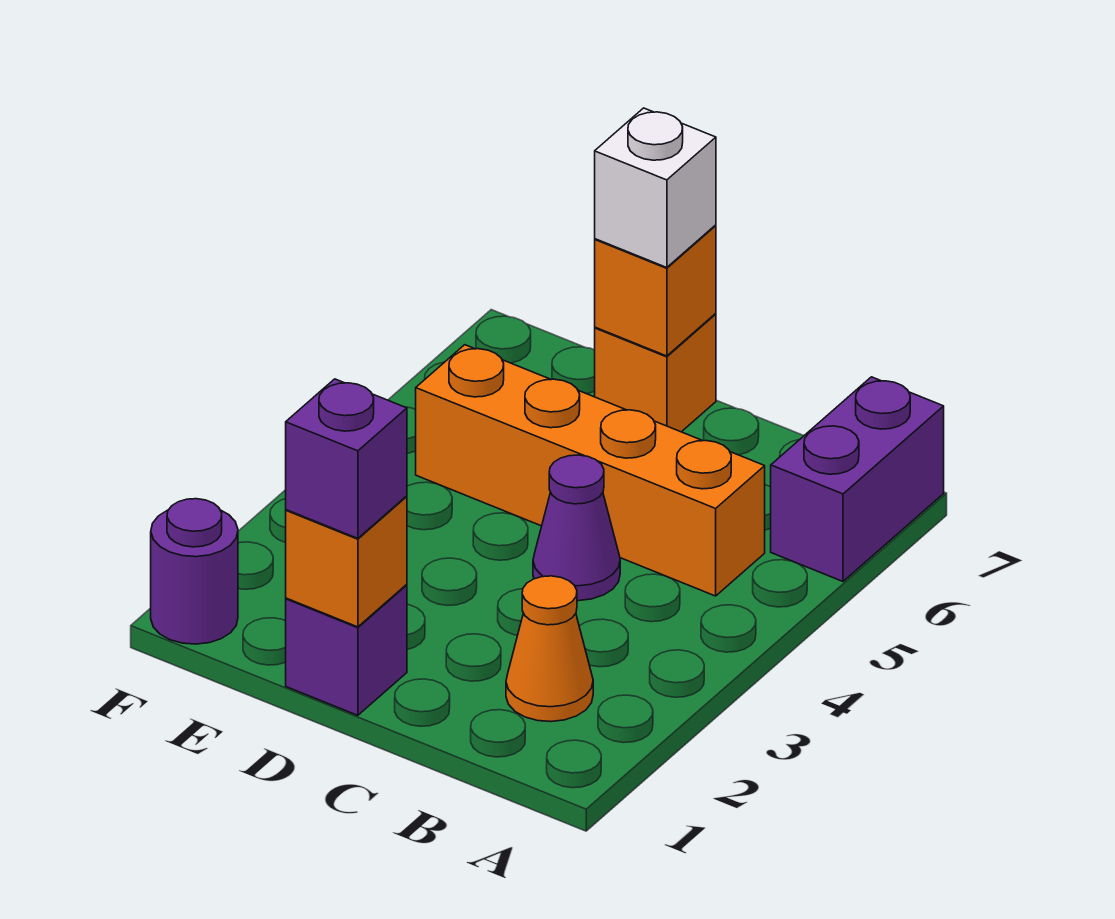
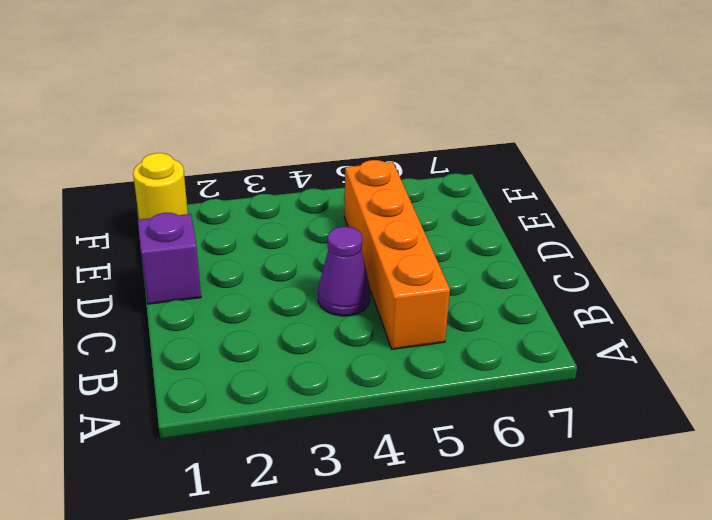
yellow round brick F1 level 1 -> purple round brick F1 level 1
none -> purple brick A6:A7 level 1
none -> orange cone B2 level 1

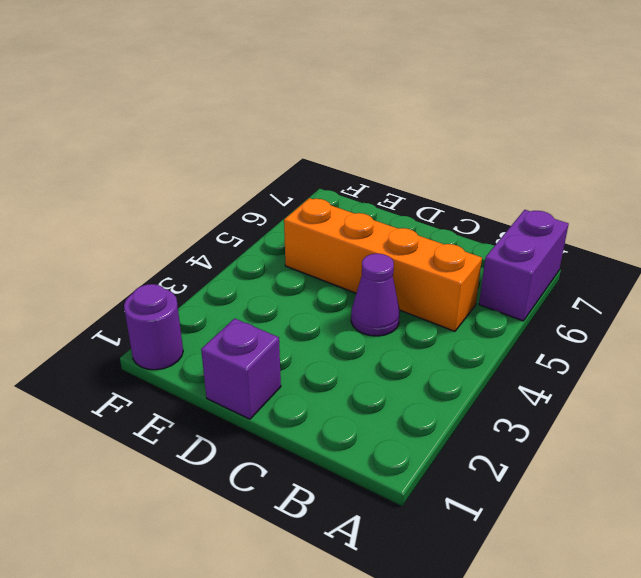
none -> orange cone B2 level 1
none -> orange brick D7 level 1

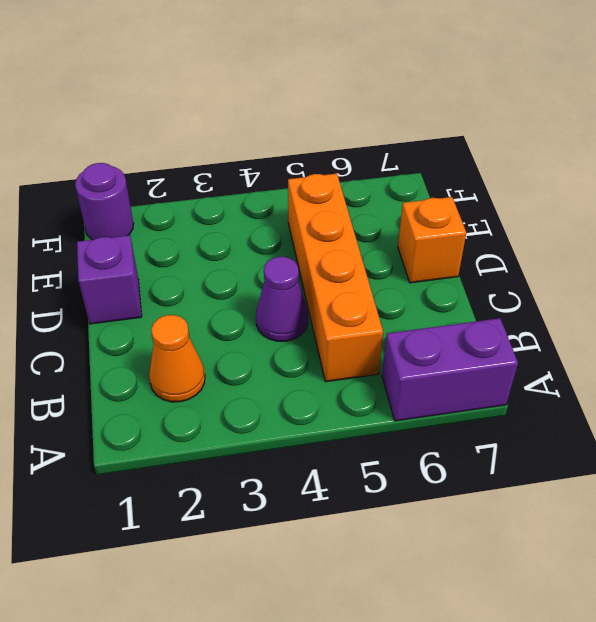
none -> orange brick D1 level 2
none -> orange brick D7 level 2

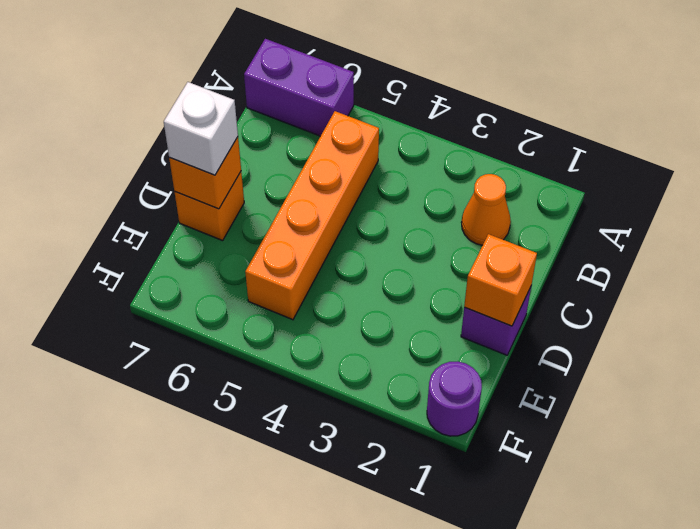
none -> purple cone C4 level 1
none -> purple brick D1 level 3

